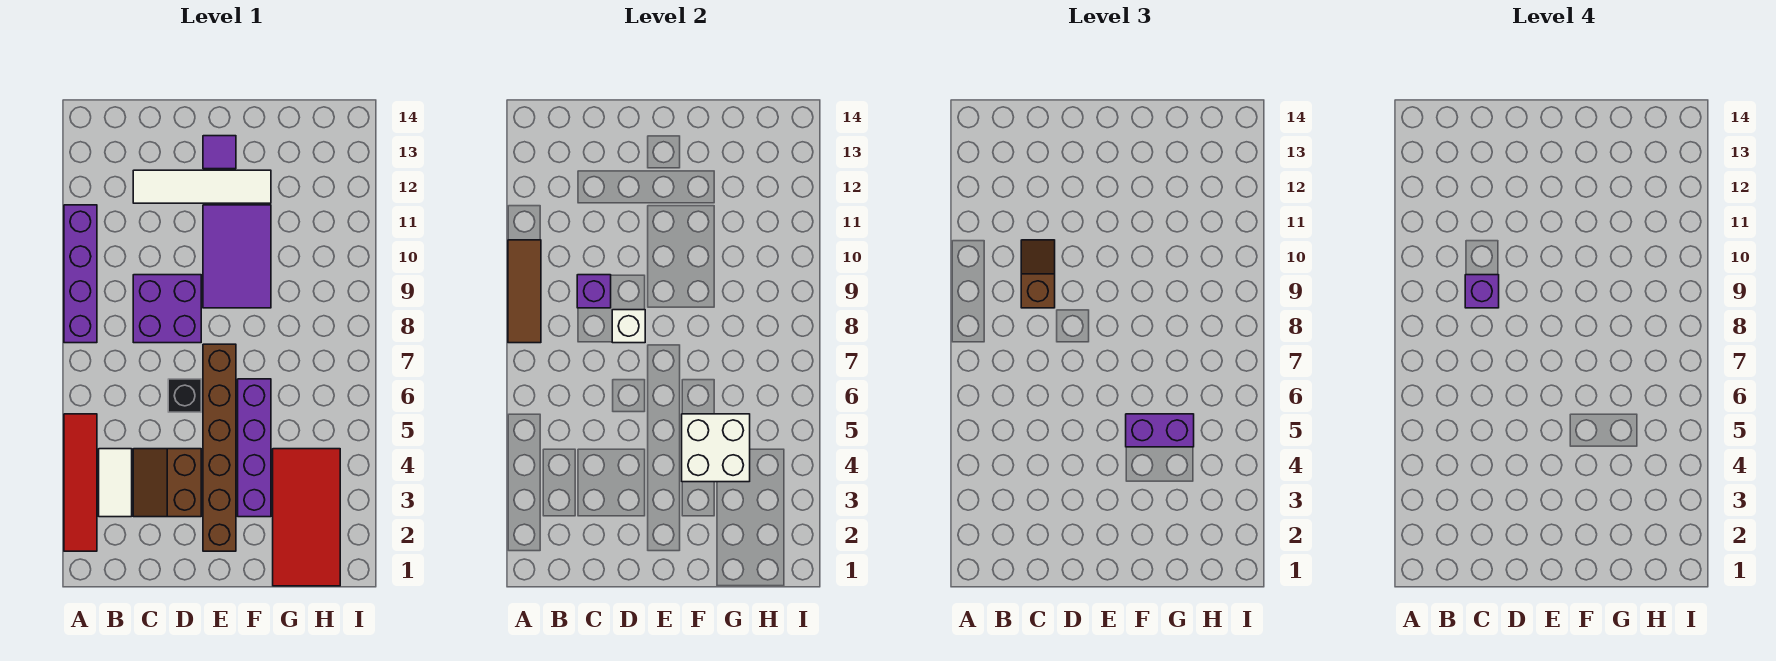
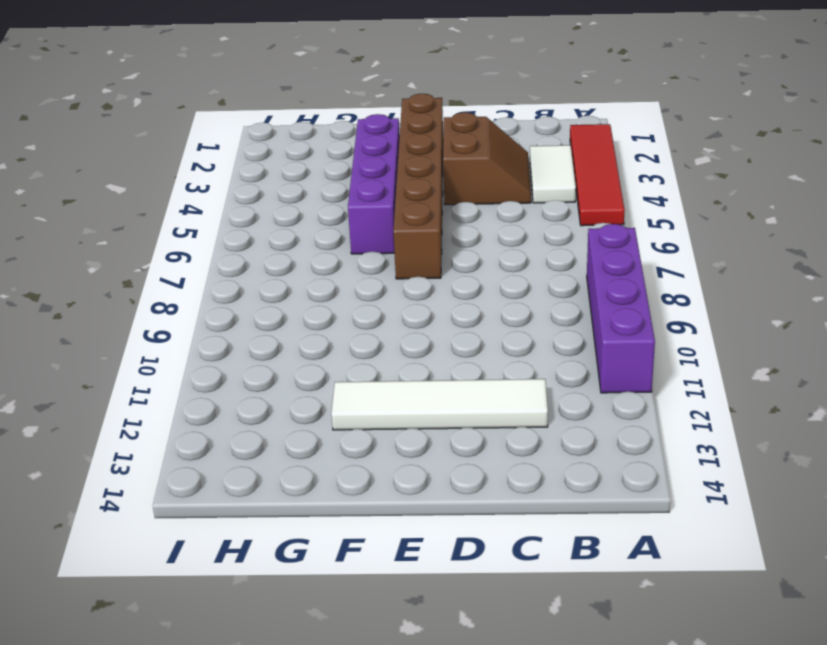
none -> purple brick C8:D9 level 1
none -> black brick D6 level 1
none -> purple tile E9:F11 level 1

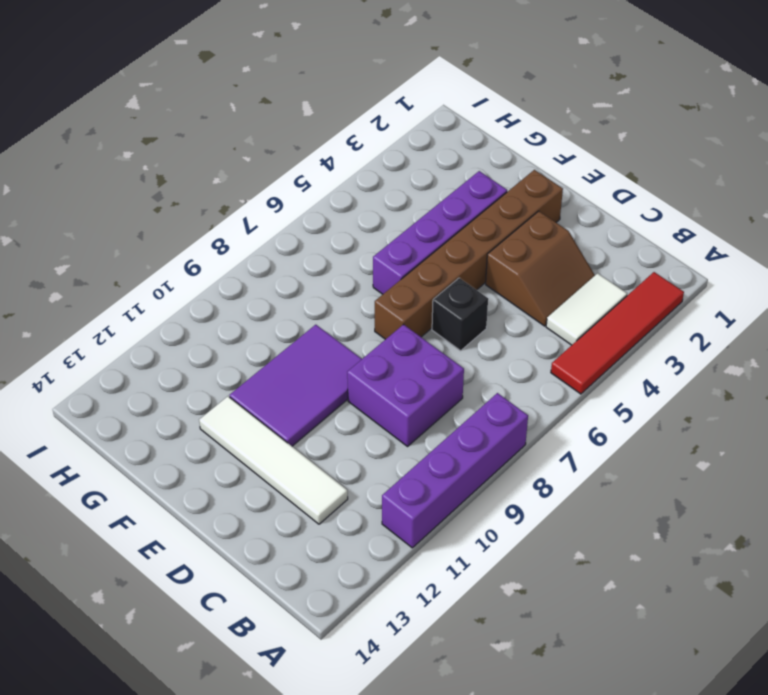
none -> purple tile E13 level 1
none -> red tile G1:H4 level 1
none -> brown tile A8:A10 level 2

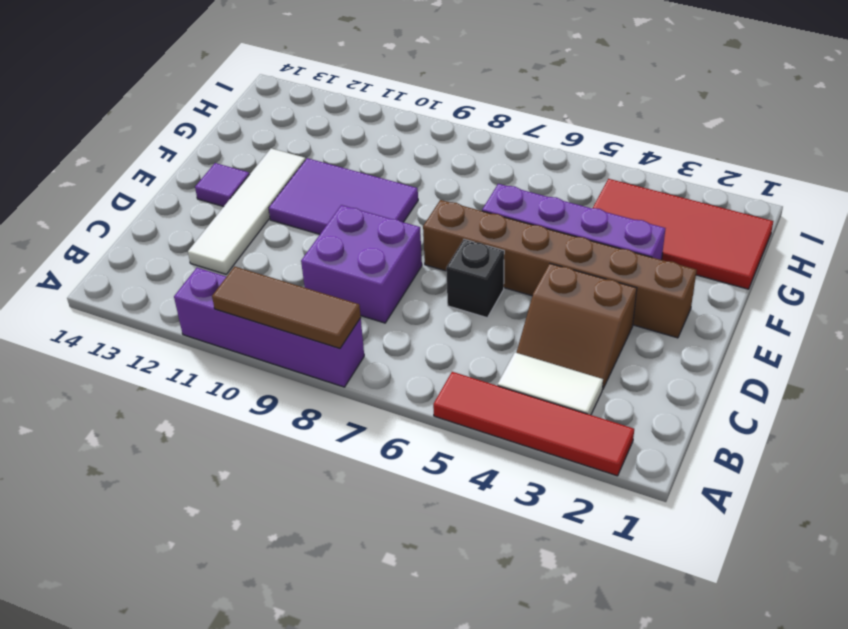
none -> purple brick C9 level 2
none -> white brick D8 level 2
none -> white brick F4:G5 level 2

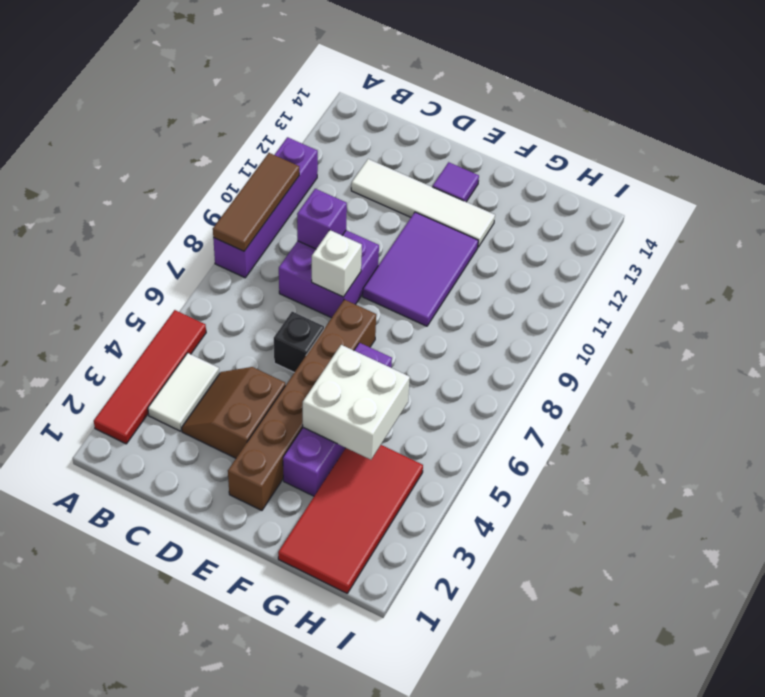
none -> brown slope C9:C10 level 3 top 9
none -> purple brick F5:G5 level 3
none -> purple brick C9 level 4

